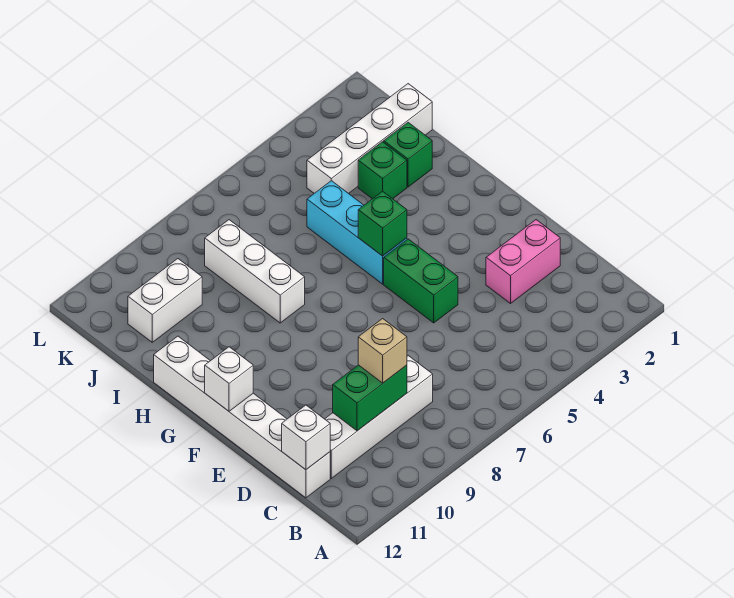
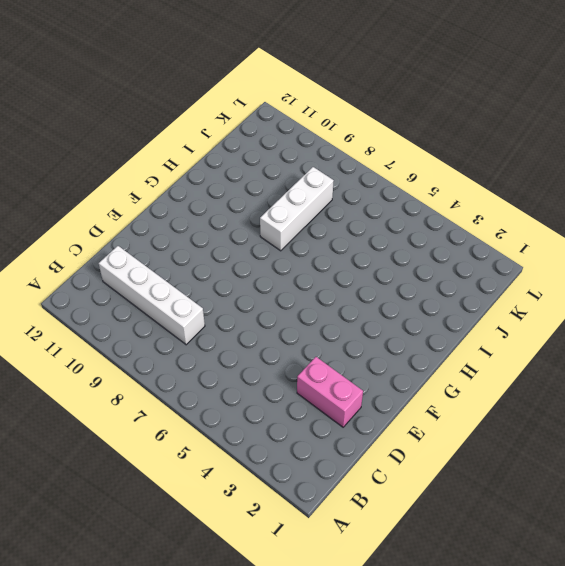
none -> white brick C12:H12 level 1
none -> green brick E5:F5 level 1
none -> cyan brick G5:I5 level 1

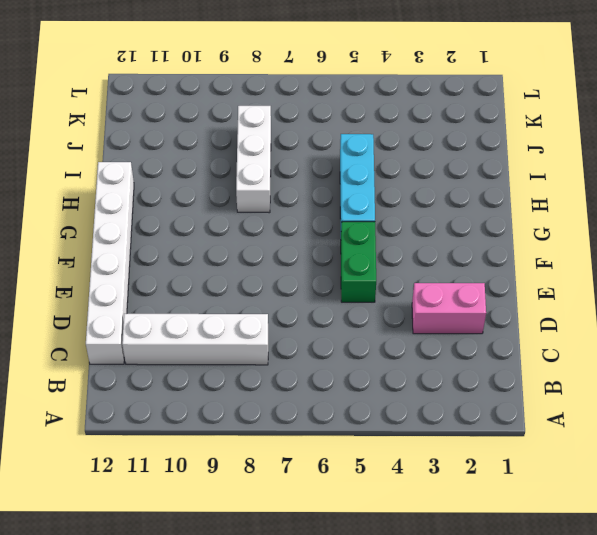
none -> green brick I2 level 1
none -> green brick I3 level 1
none -> white brick J1:J4 level 1

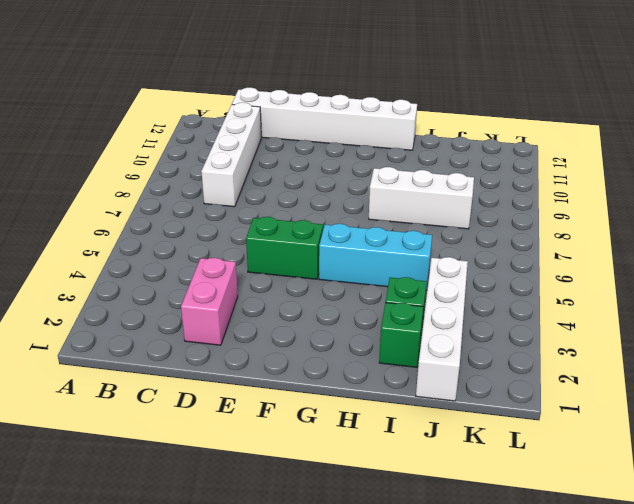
none -> white brick J10:J11 level 1
none -> green brick C9:C10 level 2
none -> white brick C12 level 2

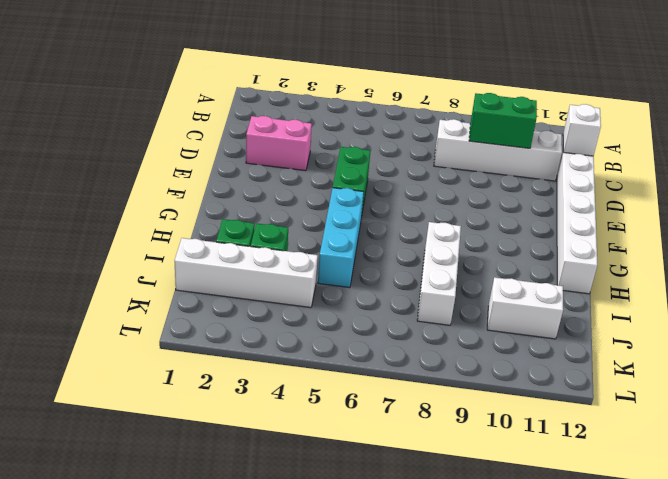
none -> white brick F12 level 2
none -> green brick G5 level 2
none -> tan brick C9 level 3

